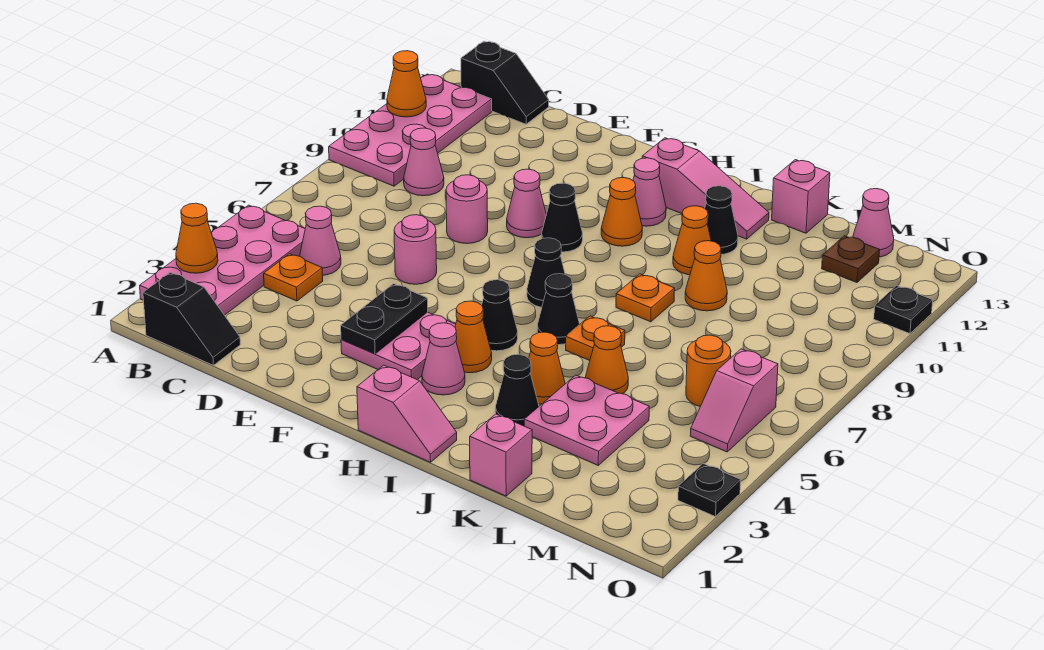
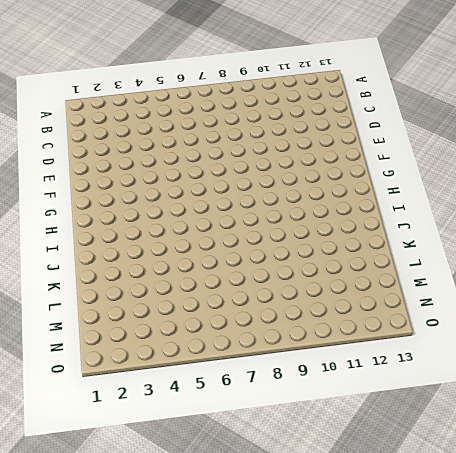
none -> pink plate A2:B5 level 1
none -> pink plate A9:B12 level 1
none -> black slope B1:C1 level 1 top B
none -> black slope B13:C13 level 1 top B

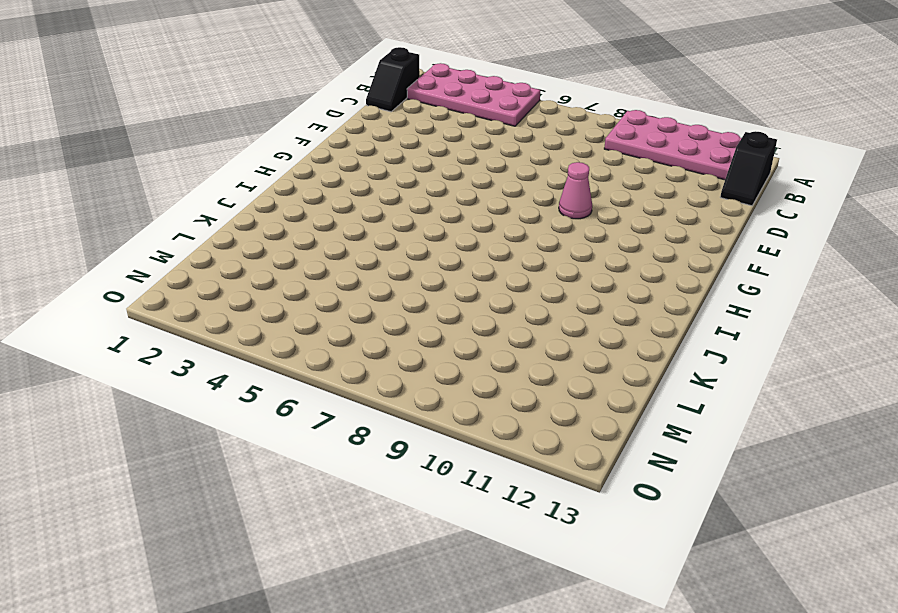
none -> orange plate C4 level 1
none -> pink cone C5 level 1
none -> pink cone C9 level 1
none -> pink round brick E6 level 1

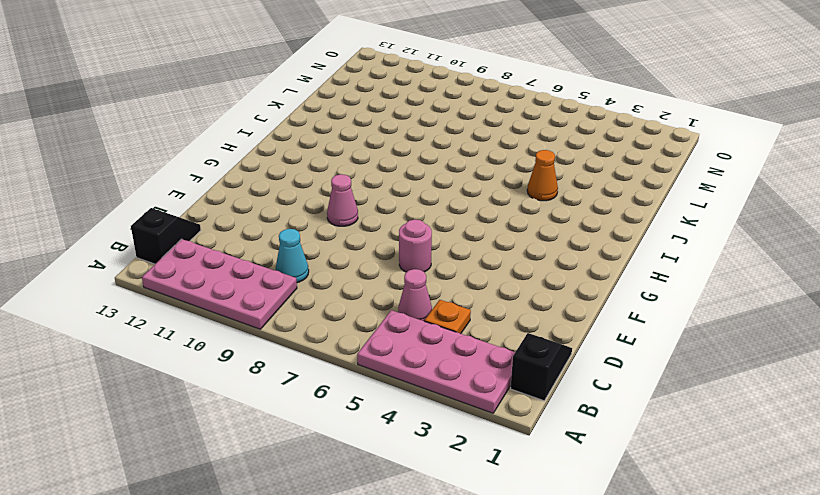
cyan cone C9 level 1 -> pink cone C9 level 1
none -> pink round brick E8 level 1
none -> pink plate F3:G4 level 1
none -> black cone G9 level 1
none -> pink slope H1:I1 level 1 top H

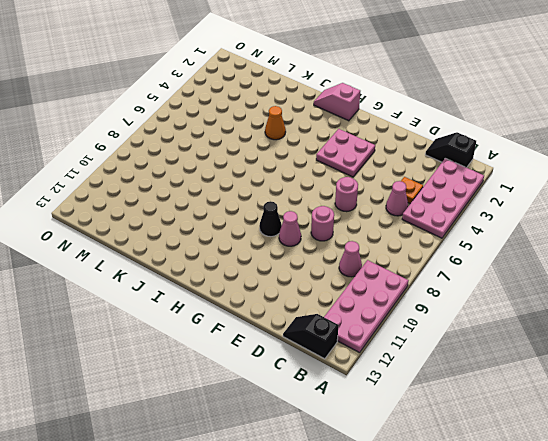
none -> pink cone H3 level 1
none -> orange cone H4 level 1
none -> black cone H5 level 1
none -> black cone H7 level 1

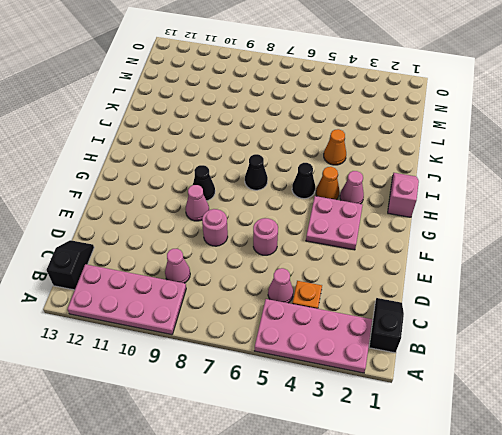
none -> orange cone H10 level 1
none -> pink cone H11 level 1
none -> pink slope H12:J12 level 1 top H
none -> black cone I6 level 1

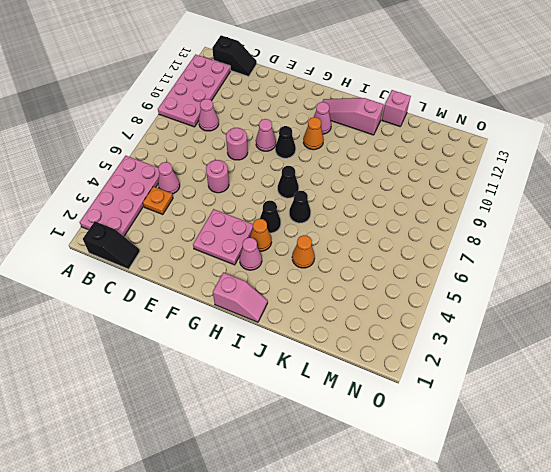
pink slope H12:J12 level 1 top J -> pink slope H12:J12 level 1 top H
none -> black cone J3 level 1
none -> orange plate J6 level 1
none -> orange plate J8 level 1
none -> orange cone J10 level 1

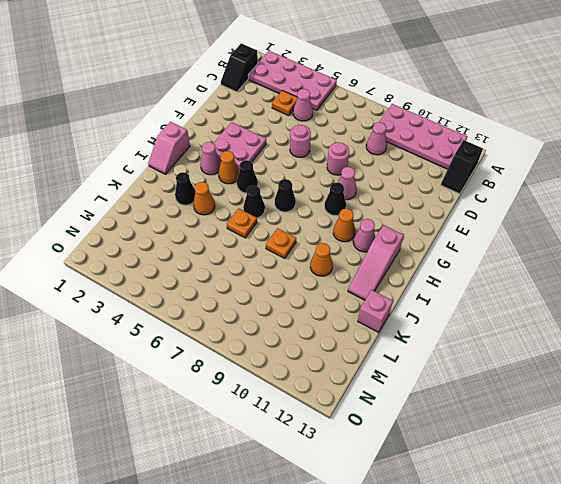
none -> black cone J11 level 1
none -> pink brick K1 level 1
none -> pink plate K3:L4 level 1
none -> orange cone K5 level 1

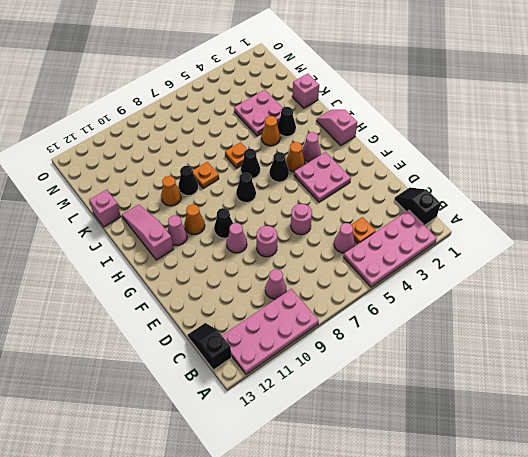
black cone J9 level 1 -> black cone J11 level 1
none -> orange cone K5 level 1
none -> orange cone K9 level 1
none -> orange round brick M6 level 1
none -> brown plate M12 level 1

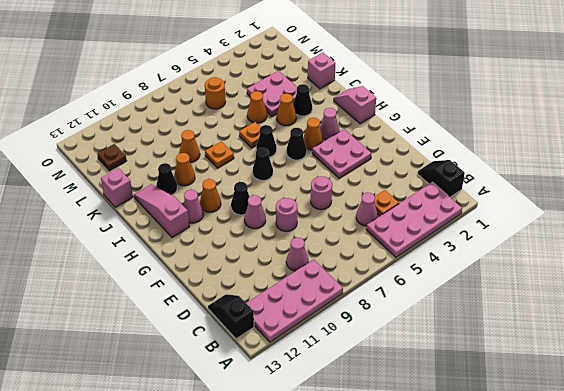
none -> pink cone M13 level 1
none -> pink slope N5:N6 level 1 top 6
none -> black plate O3 level 1
none -> black plate O11 level 1

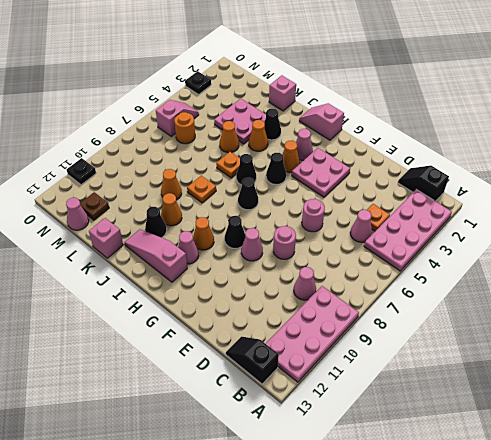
none -> orange cone A3 level 2
none -> orange cone A11 level 2
none -> black plate F3:F4 level 2

